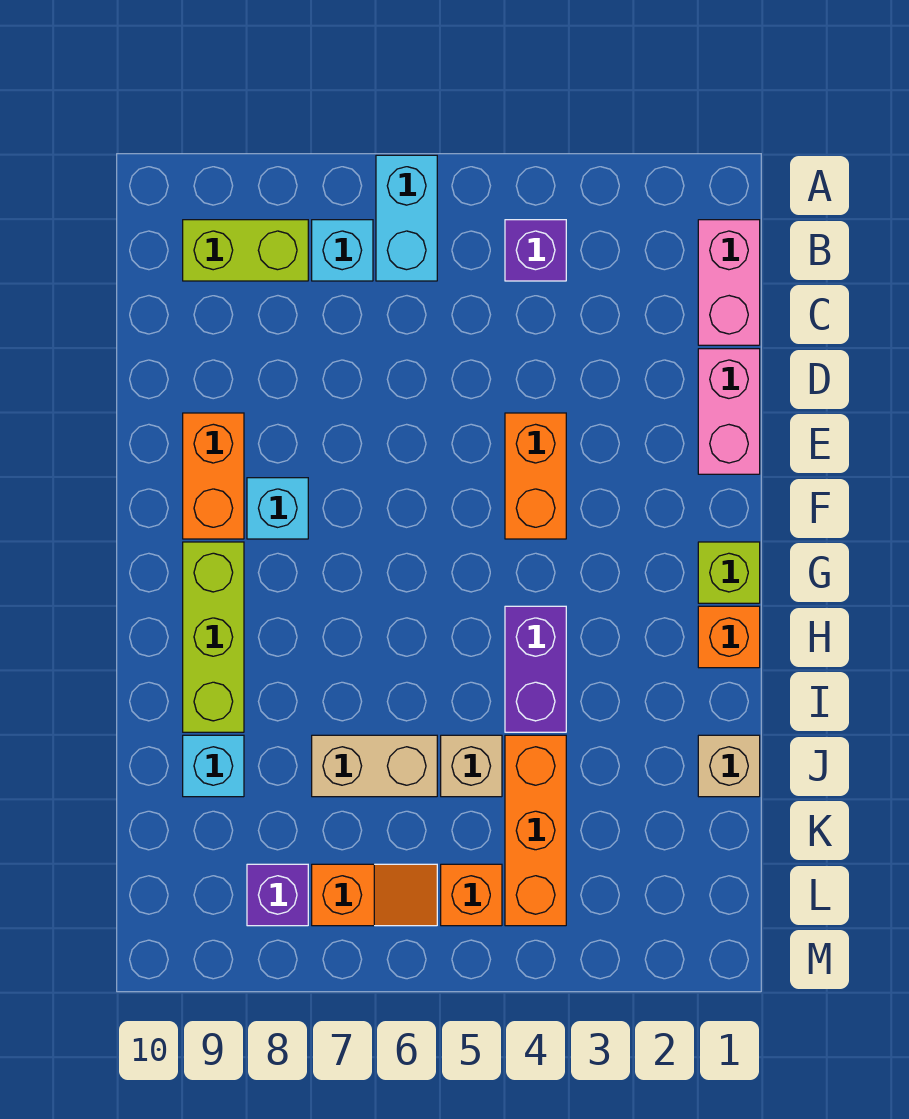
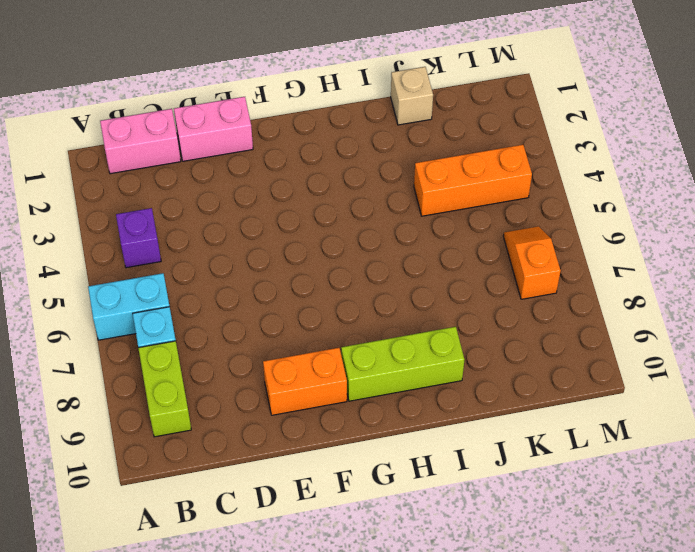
none -> orange brick E4:F4 level 1
none -> cyan brick F8 level 1
none -> lime brick G1 level 1

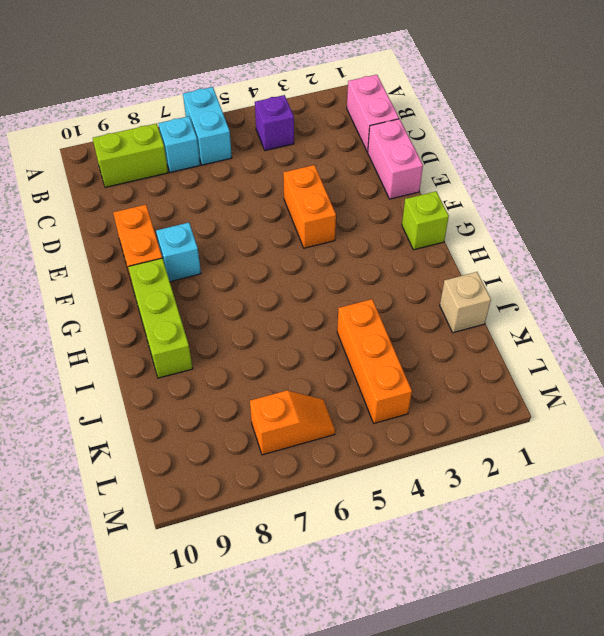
none -> orange brick H1 level 1
none -> purple brick H4:I4 level 1
none -> tan brick J5 level 1

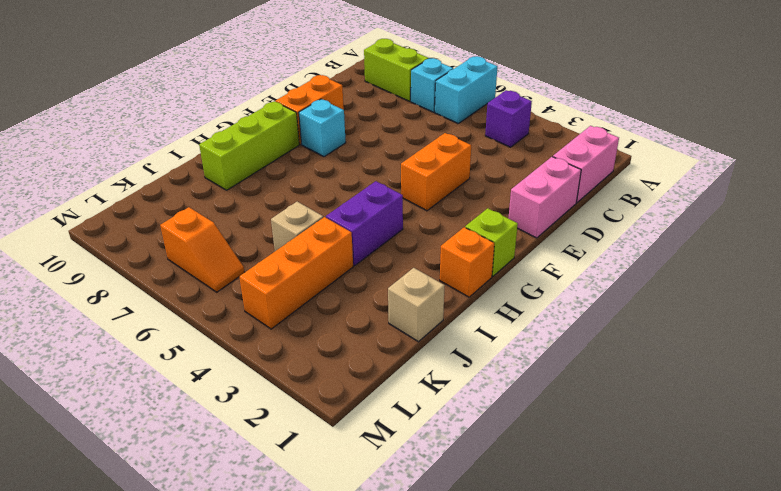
none -> tan brick J6:J7 level 1
none -> cyan brick J9 level 1
none -> orange brick L5 level 1

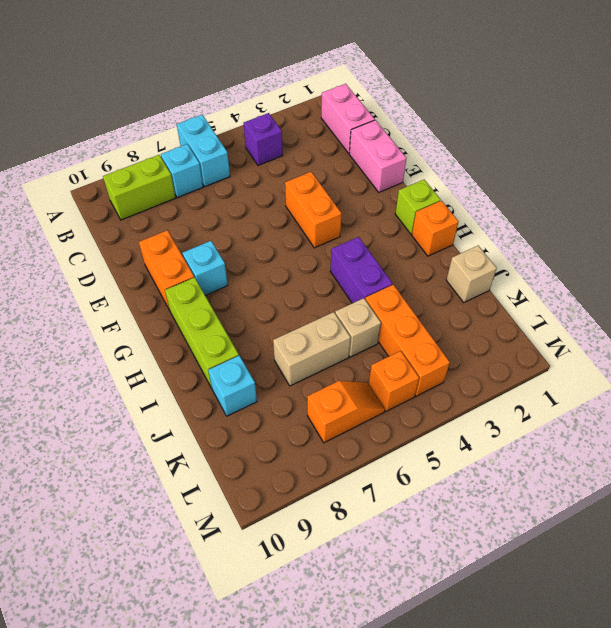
none -> purple brick L8 level 1

